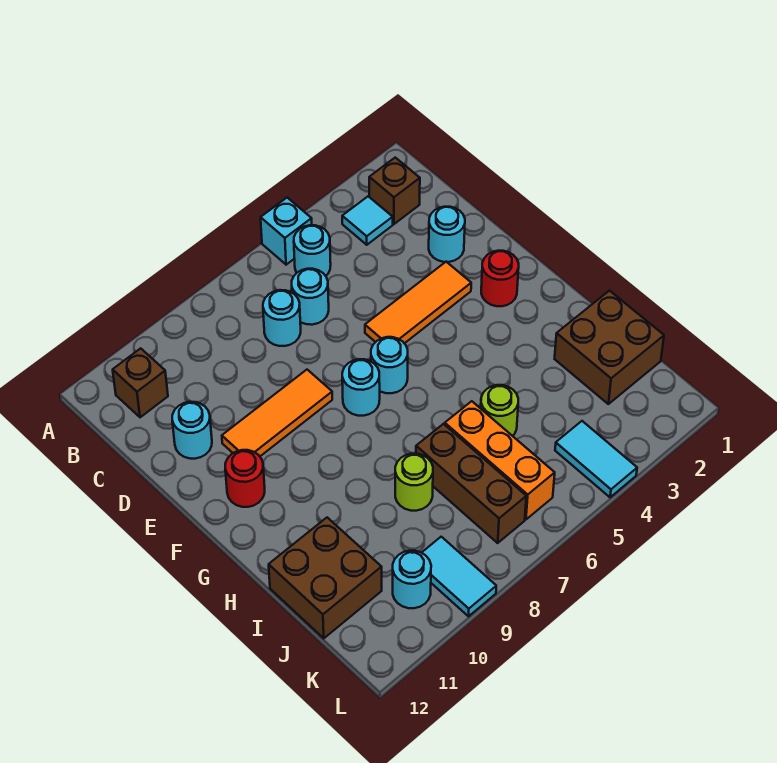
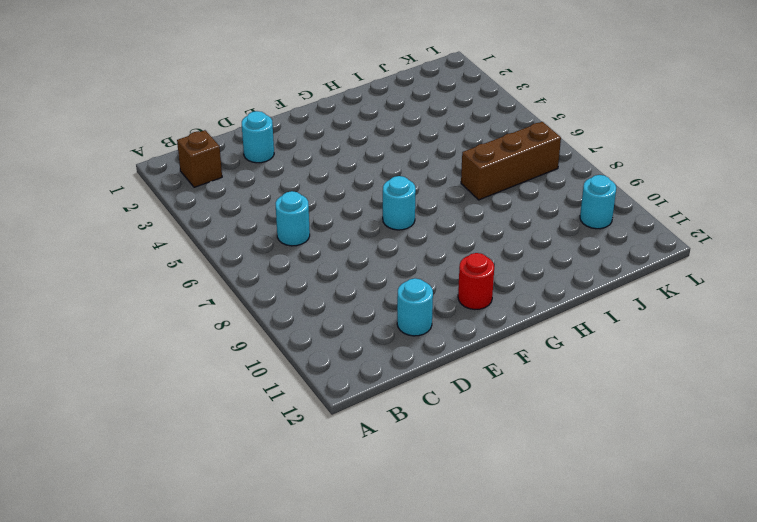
none -> cyan brick A5 level 1
none -> cyan tile B3 level 1
none -> cyan round brick B5 level 1

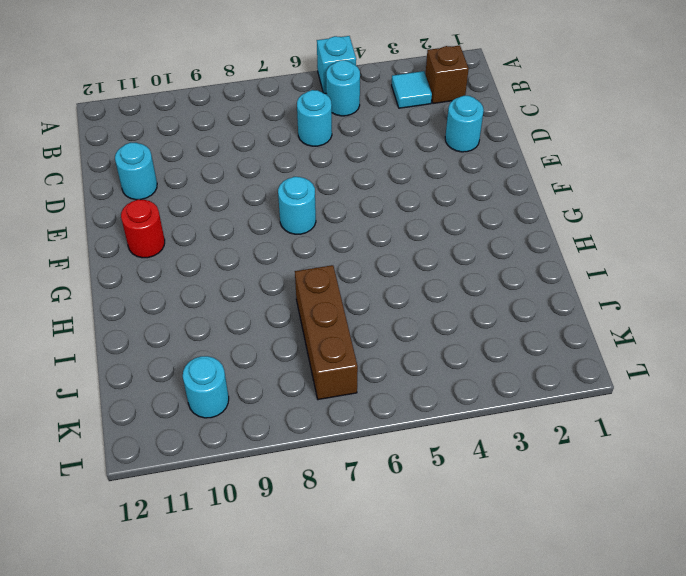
none -> brown brick B11 level 1
none -> cyan round brick C7 level 1
none -> orange tile E3:E5 level 1

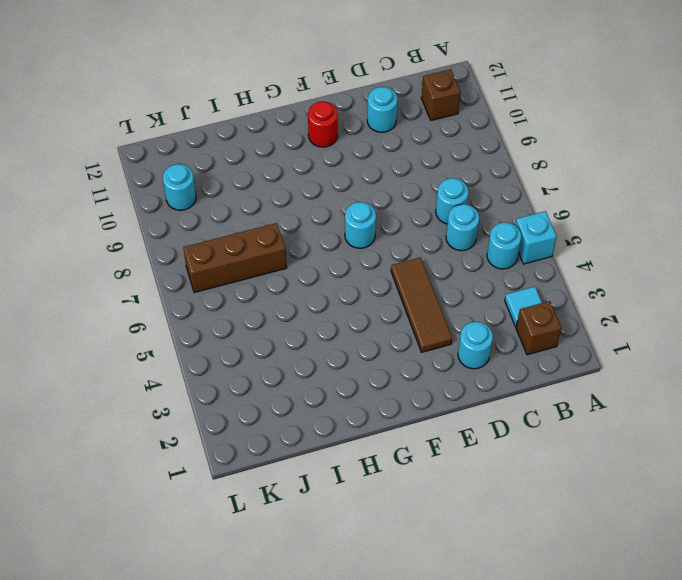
brown tile E3:E5 level 1 -> orange tile E3:E5 level 1
none -> orange tile E8:E10 level 1
none -> red round brick F2 level 1
none -> cyan round brick F6 level 1

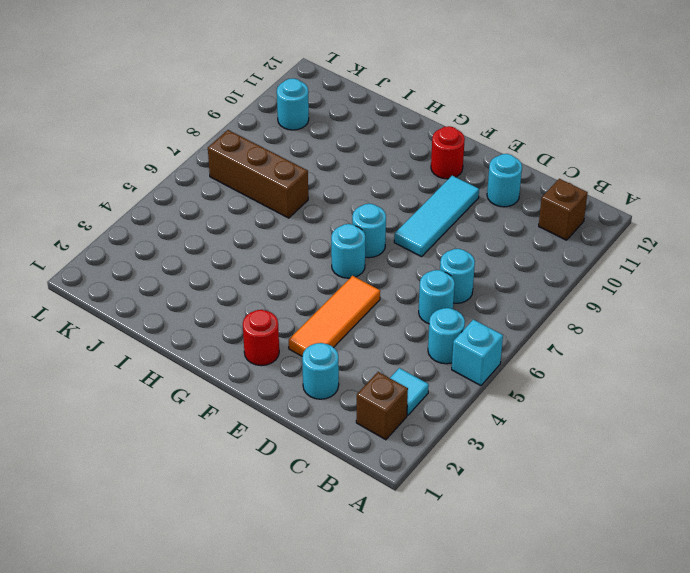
cyan tile E8:E10 level 1 -> orange tile E8:E10 level 1
none -> brown brick I1:J2 level 1
none -> lime round brick I5 level 1
none -> orange brick I6:K6 level 1

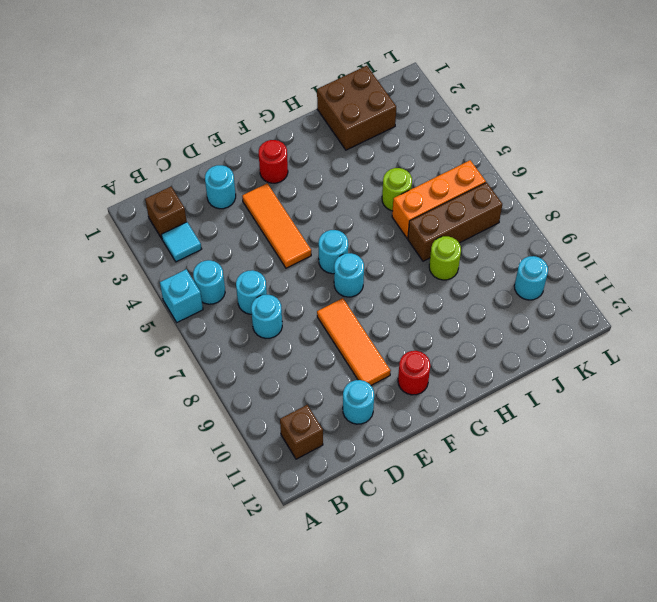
none -> brown brick I11:J12 level 1
none -> cyan tile K4:L4 level 1
none -> cyan tile K9:L9 level 1

